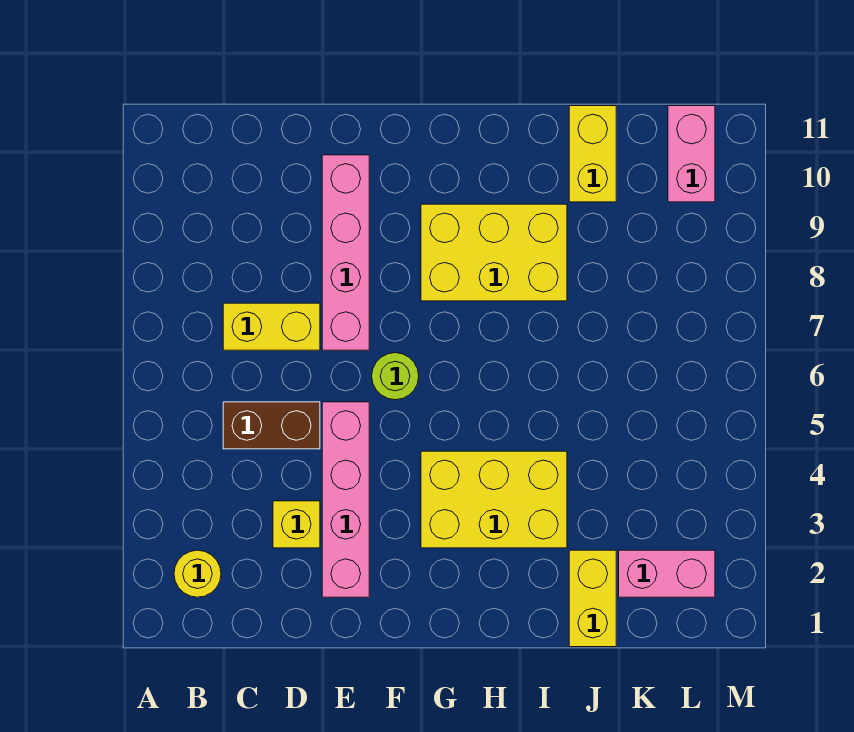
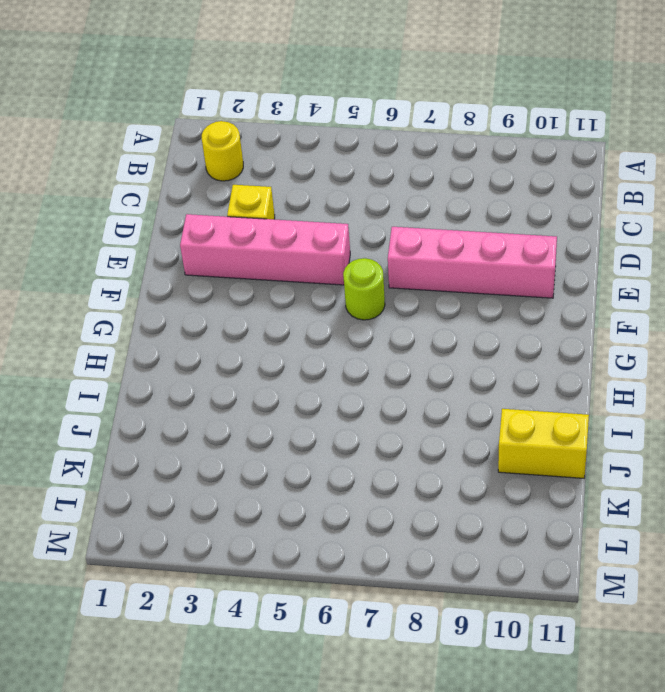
none -> brown brick C5:D5 level 1
none -> yellow brick C7:D7 level 1
none -> yellow brick G3:I4 level 1

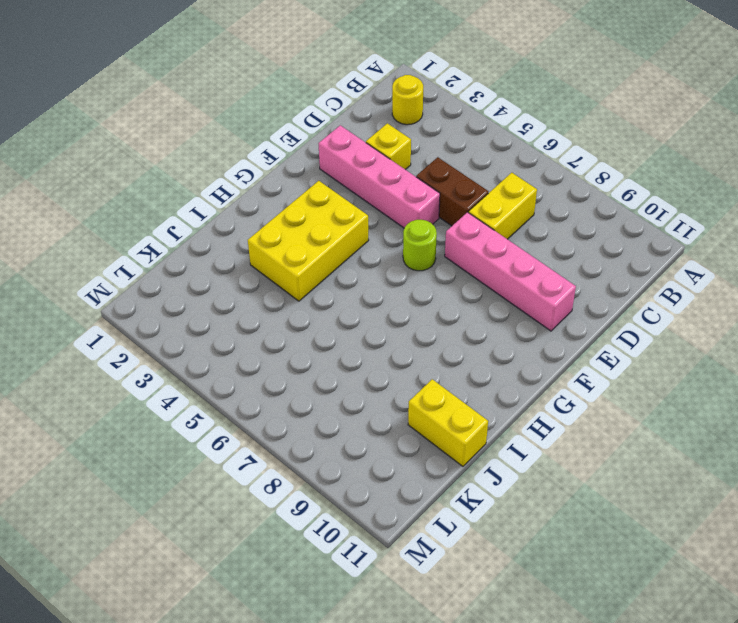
brown brick D5:D6 level 1 -> brown brick C5:D5 level 1
none -> yellow brick G8:I9 level 1
none -> yellow brick J1:J2 level 1
none -> pink brick K2:L2 level 1

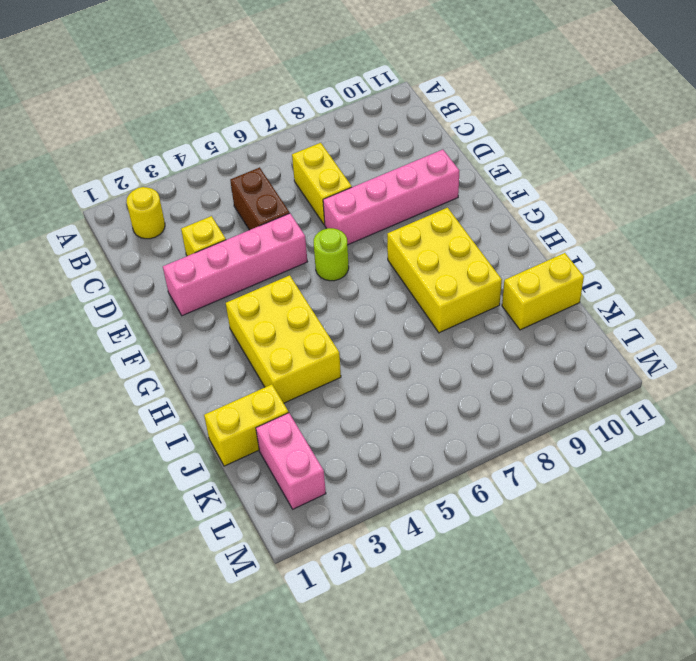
none -> pink brick L10:L11 level 1

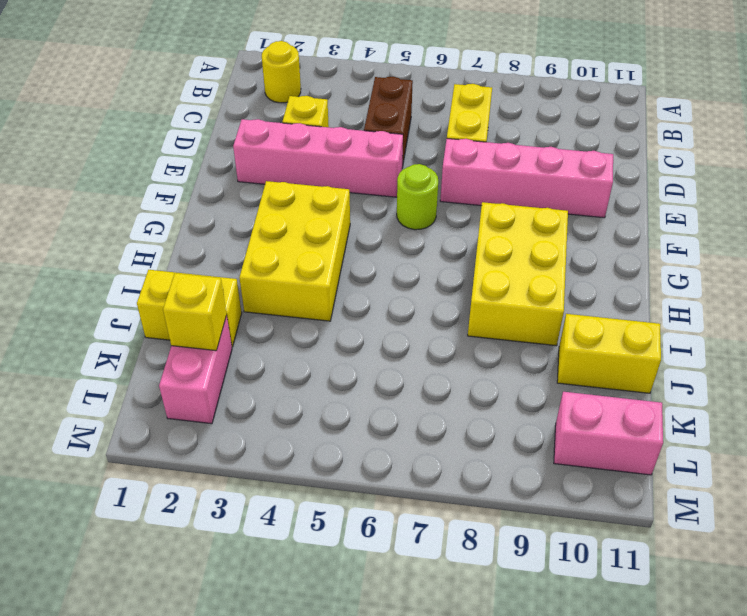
yellow brick K2 level 2 -> none

